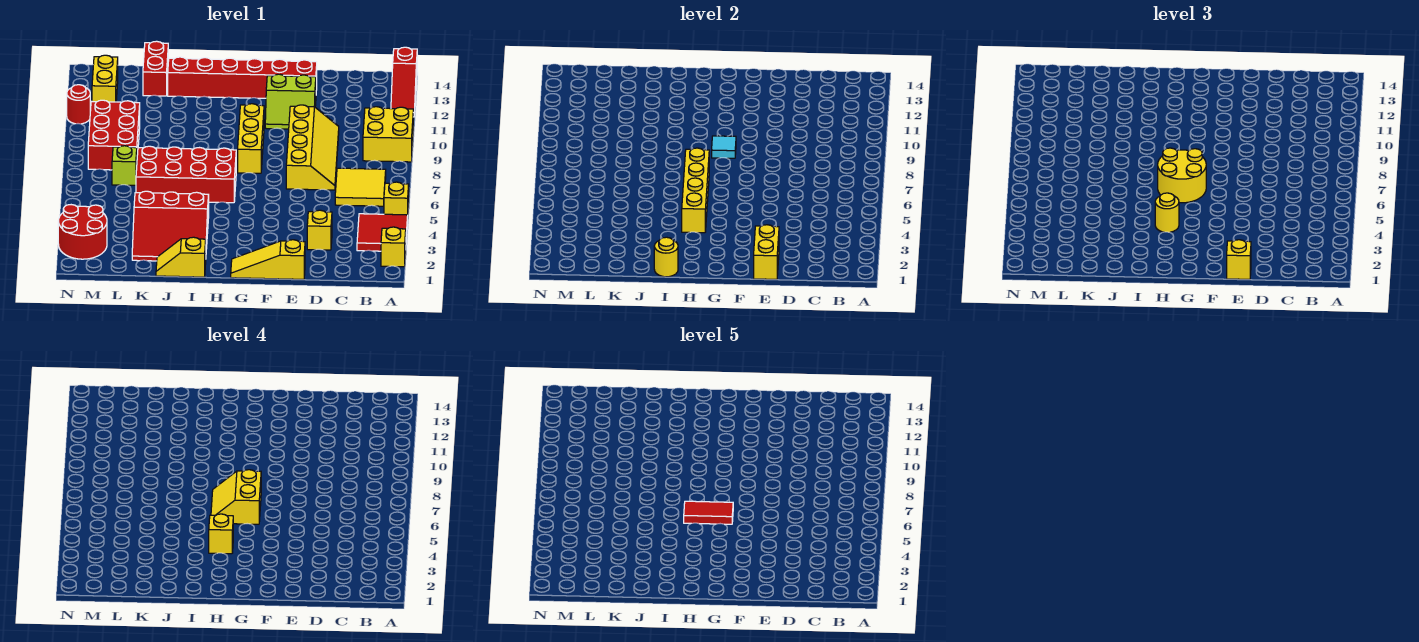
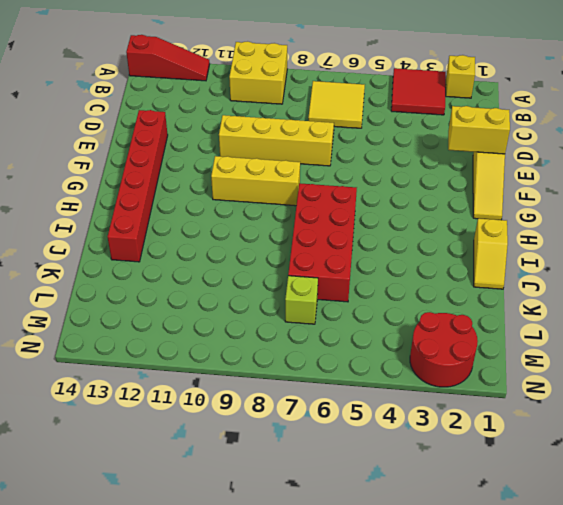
none -> yellow brick A5 level 1
none -> yellow brick D3 level 1
none -> lime slope E11:F12 level 1 top 12
none -> red slope I2:K4 level 1 top 4

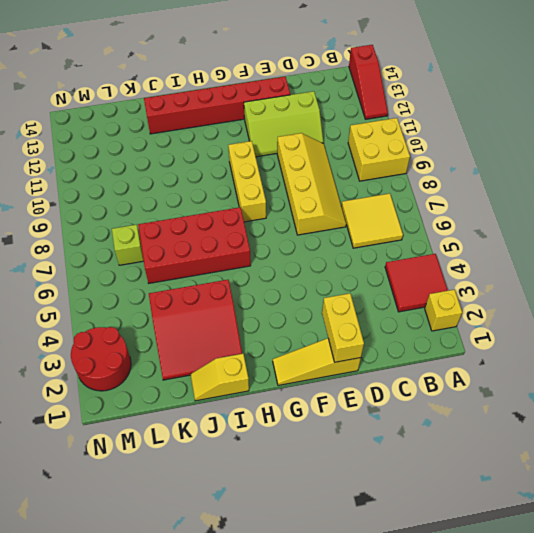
lime slope D11:F12 level 1 top 12 -> lime slope E11:F12 level 1 top 12
none -> yellow brick A5 level 1
none -> yellow brick D3 level 1
none -> red brick K13:K14 level 1
none -> red brick L8:M10 level 1

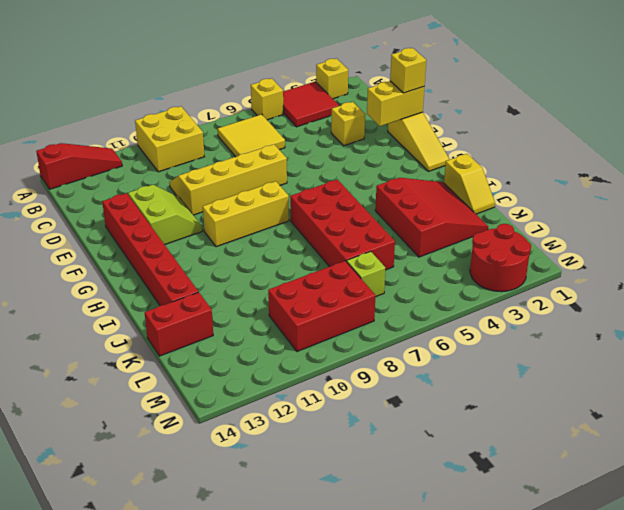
none -> yellow brick M12:M13 level 1
none -> red round brick N11 level 1
none -> cyan tile G9 level 2
none -> yellow brick H4:H7 level 2

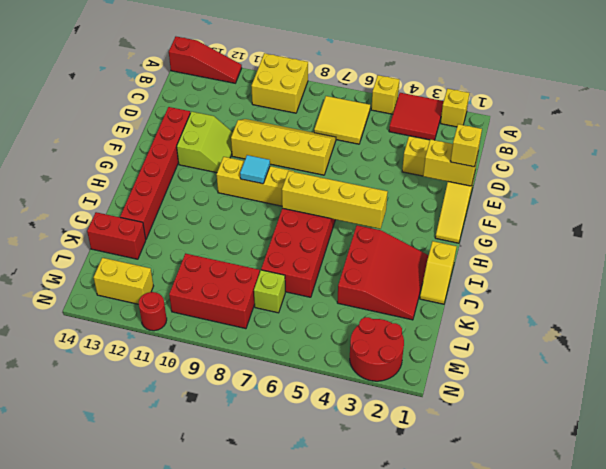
none -> yellow round brick I1 level 2
none -> yellow round brick G6:H7 level 3
none -> yellow round brick H4 level 3
none -> yellow slope G6:H7 level 4 top G

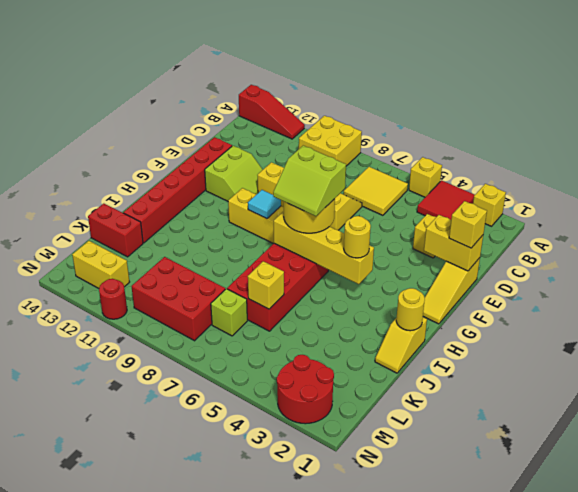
lime slope G6:H7 level 4 top G -> yellow slope G6:H7 level 4 top G
yellow brick K6 level 2 -> yellow brick H4 level 4
none -> red slope I2:K4 level 1 top 4
none -> red tile G6:H6 level 5

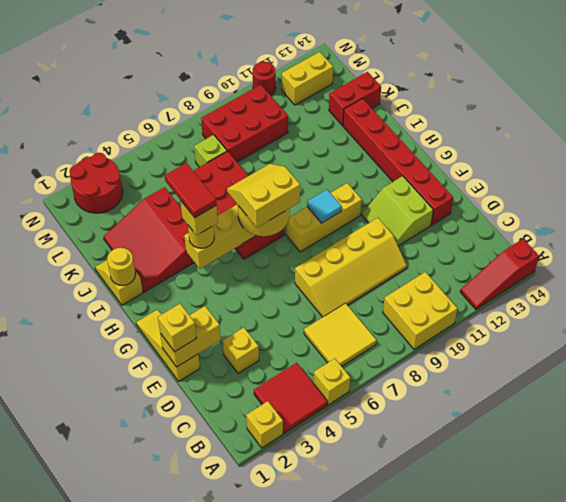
red tile H4:I4 level 5 -> red tile G6:H6 level 5

